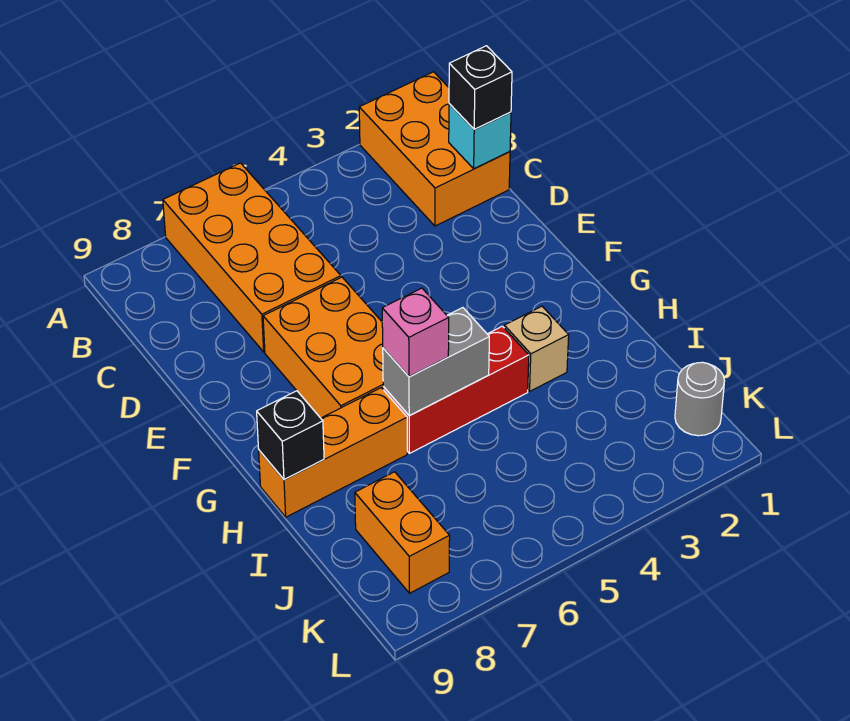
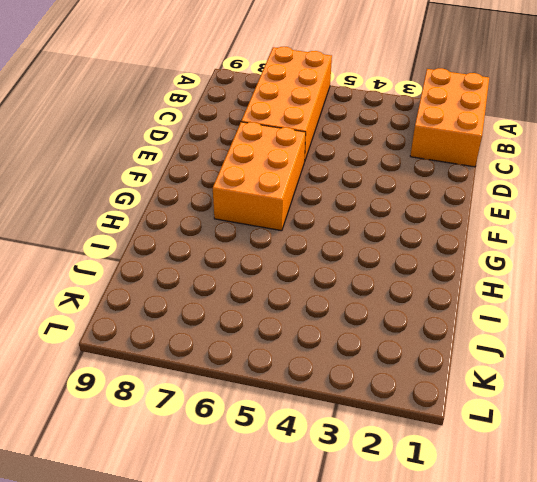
none -> tan brick H3 level 1
none -> red brick H4:H6 level 1
none -> orange brick H7:H9 level 1

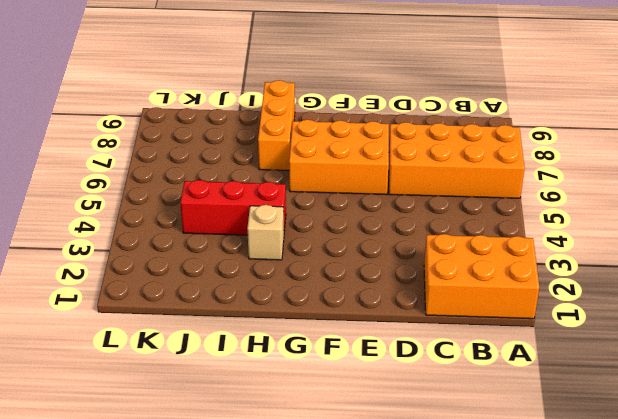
red brick H4:J4 level 1 -> red brick H4:H6 level 1
none -> orange brick J8:K8 level 1
none -> grey round brick K1 level 1
none -> cyan brick C1 level 2

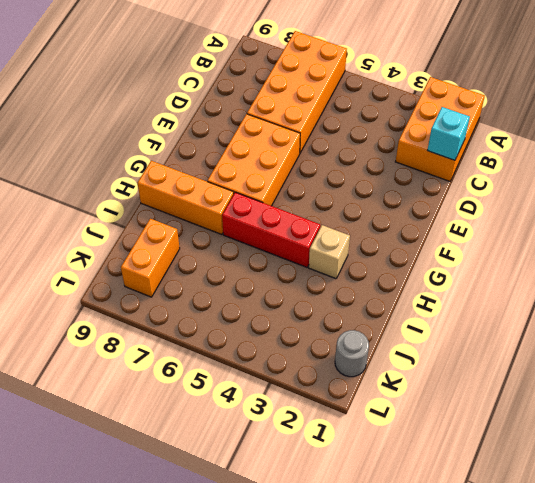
none -> grey brick H5:H6 level 2
none -> black brick H9 level 2
none -> black brick C1 level 3

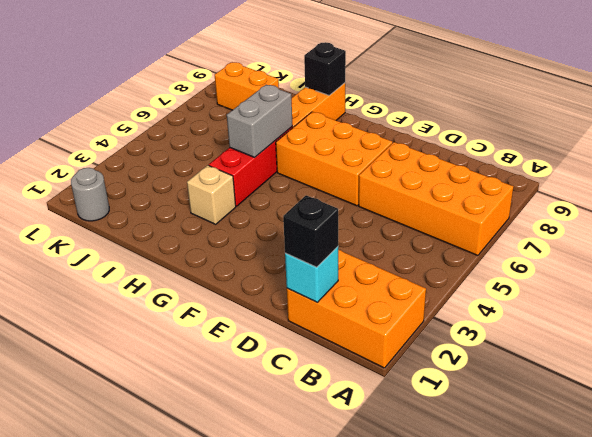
none -> pink brick H6 level 3

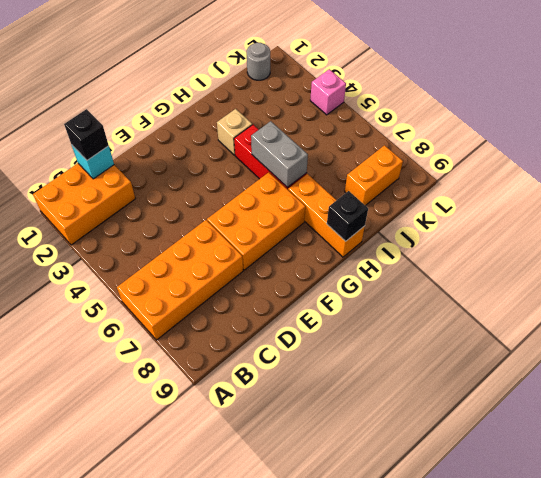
pink brick L4 level 1 -> pink brick H6 level 3

